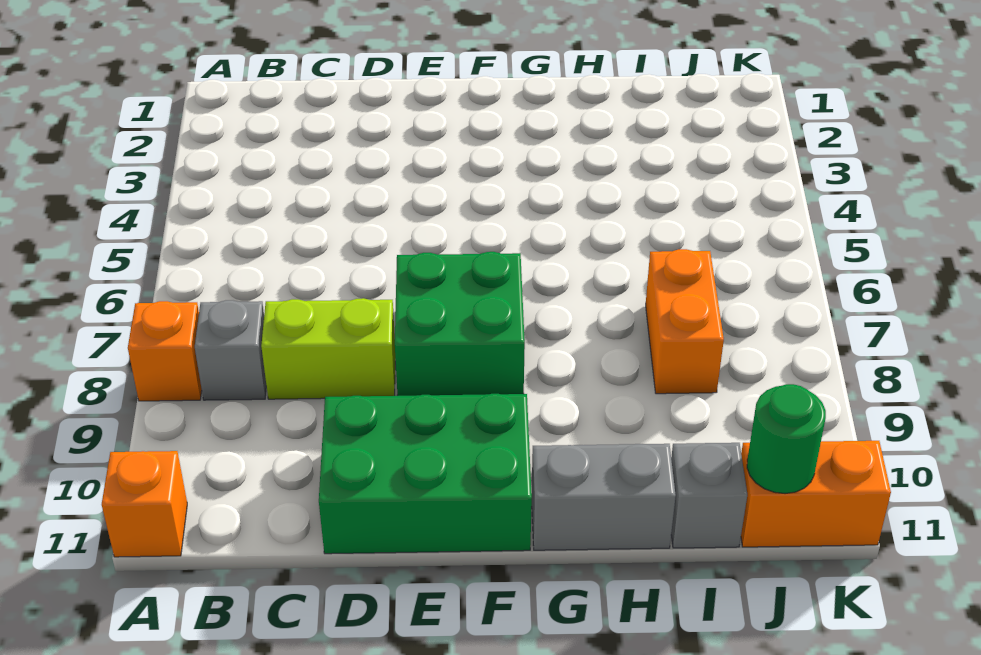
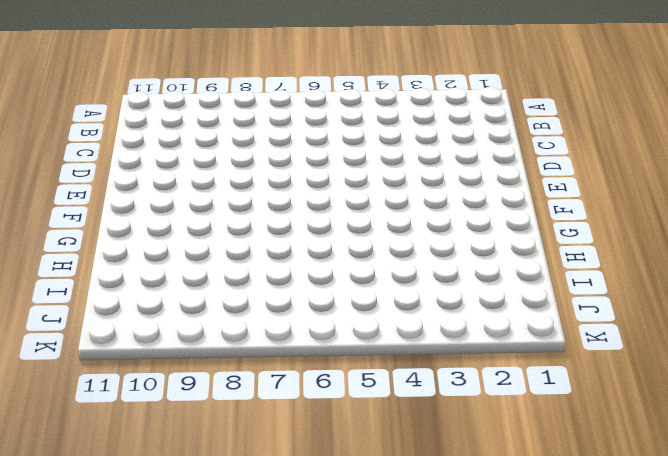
none -> orange brick A8 level 1
none -> orange brick A11 level 1

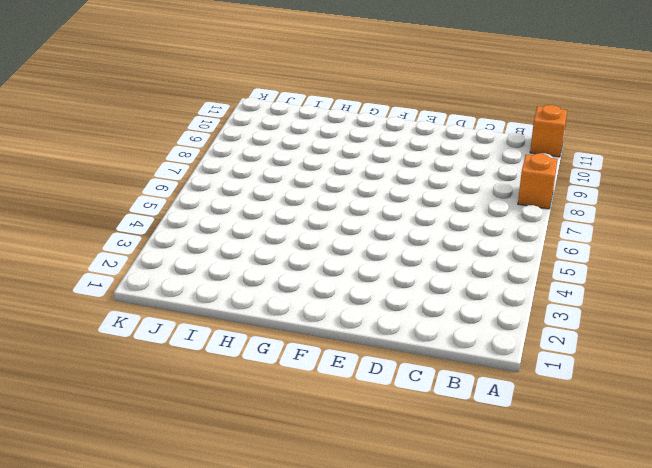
none -> grey brick B8 level 1
none -> lime brick C8:D8 level 1

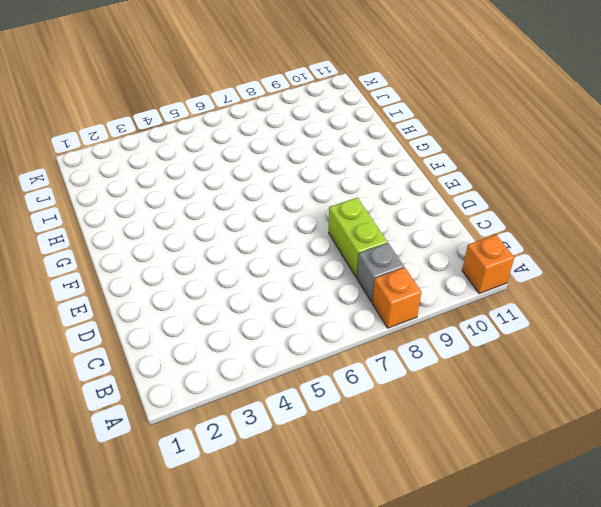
none -> green brick D10:F11 level 1
none -> green brick E7:F8 level 1

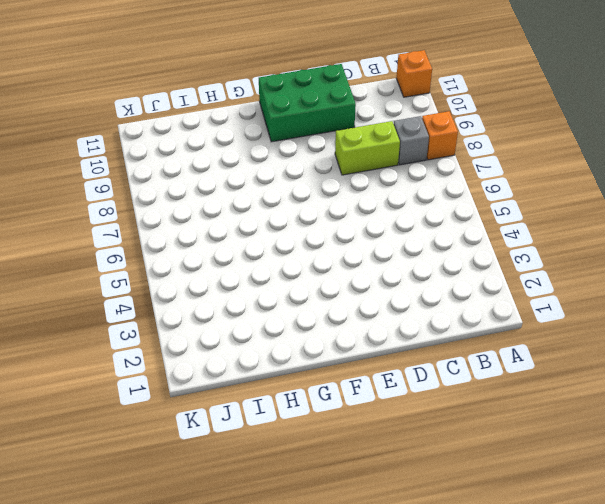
none -> green brick E7:F8 level 1
none -> grey brick G11:H11 level 1

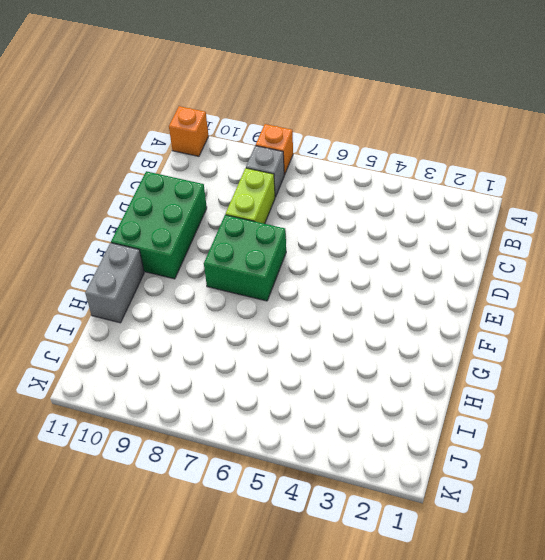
none -> orange brick I7:I8 level 1
none -> grey brick I11 level 1

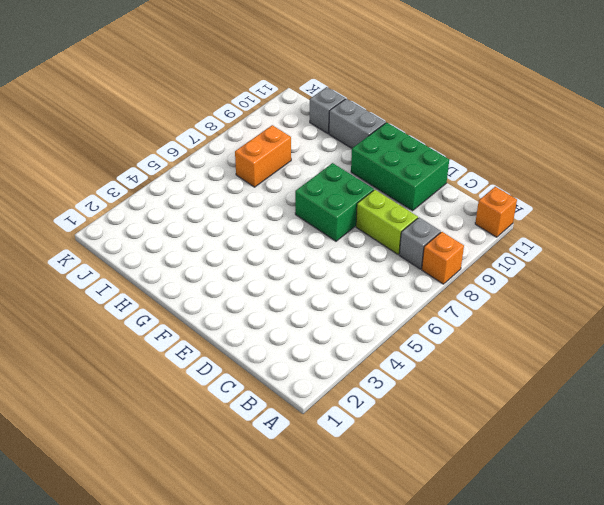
none -> orange brick J11:K11 level 1
none -> green round brick J11 level 2

